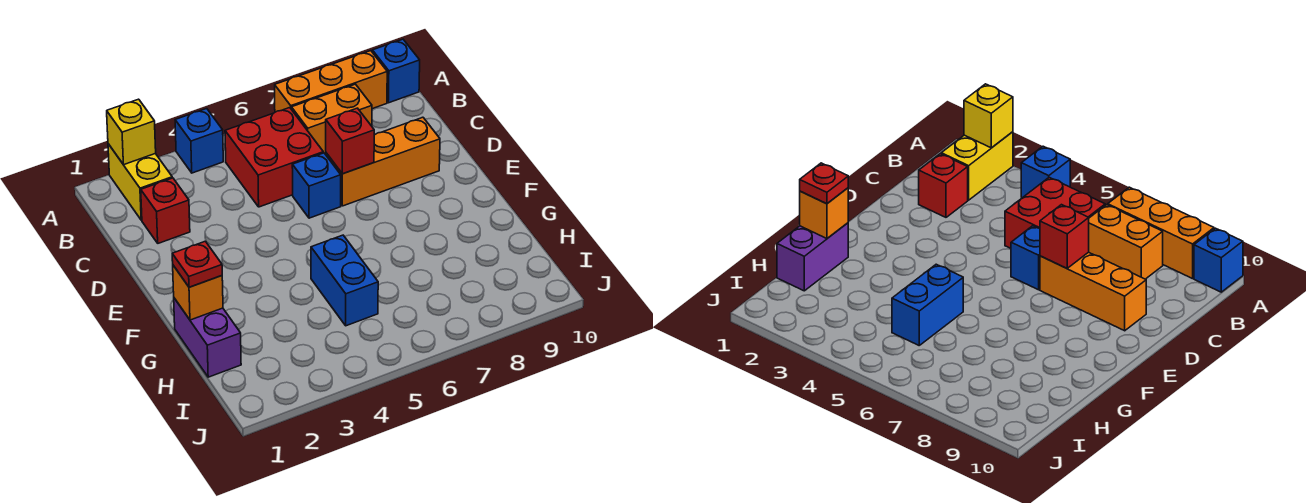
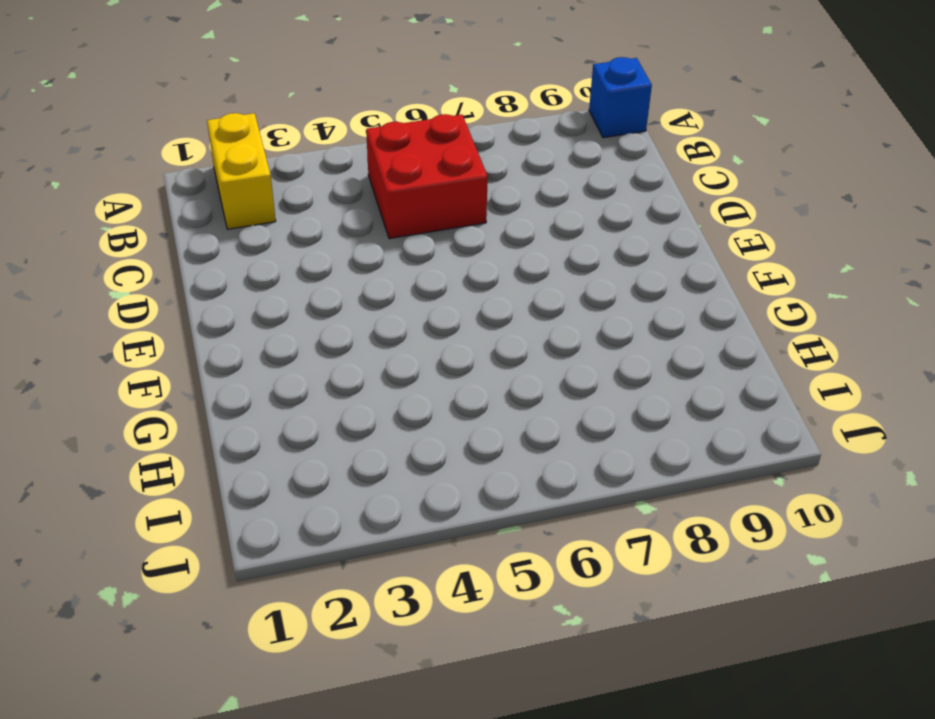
none -> blue brick A4 level 1
none -> orange brick A7:A9 level 1
none -> orange brick B7:B8 level 1

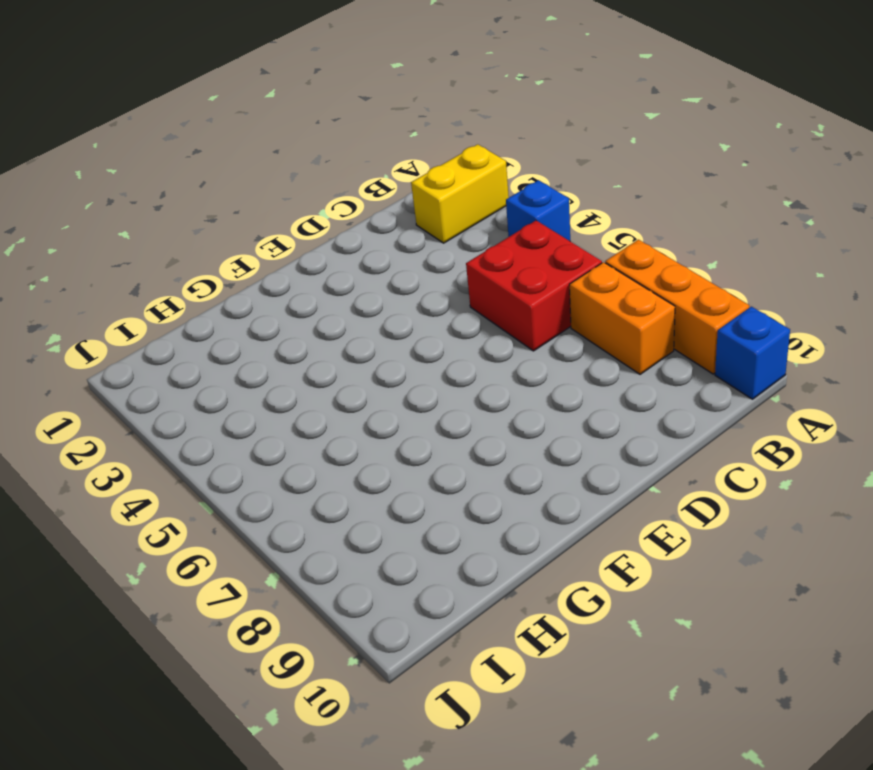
none -> red brick C2 level 1
none -> blue brick D6 level 1
none -> orange brick D7:D9 level 1

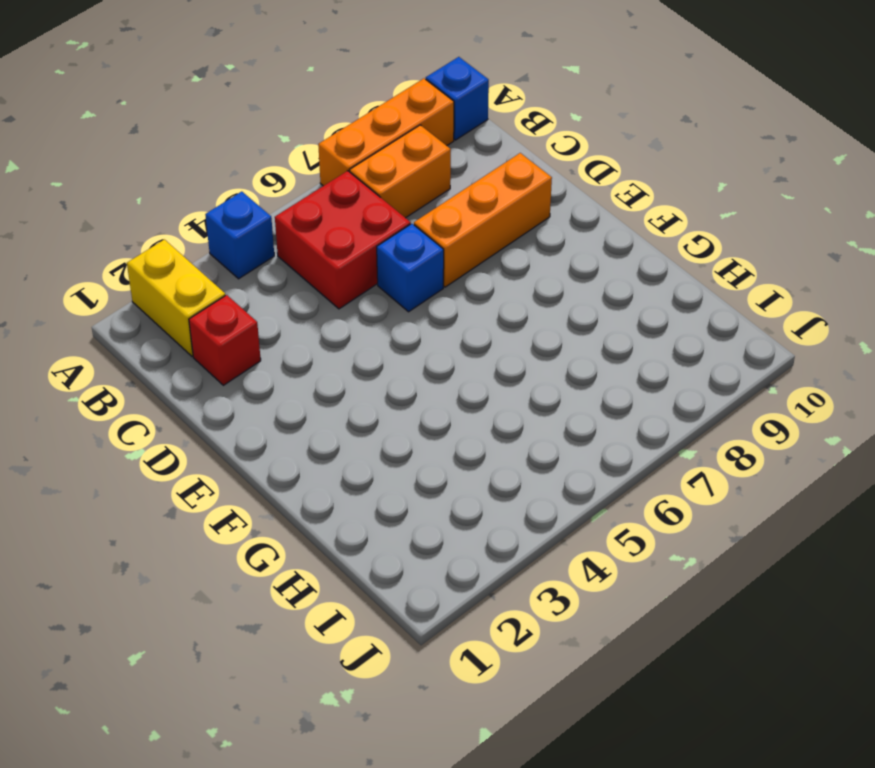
none -> purple brick G1:H1 level 1
none -> blue brick G5:H5 level 1
none -> yellow brick A2 level 2

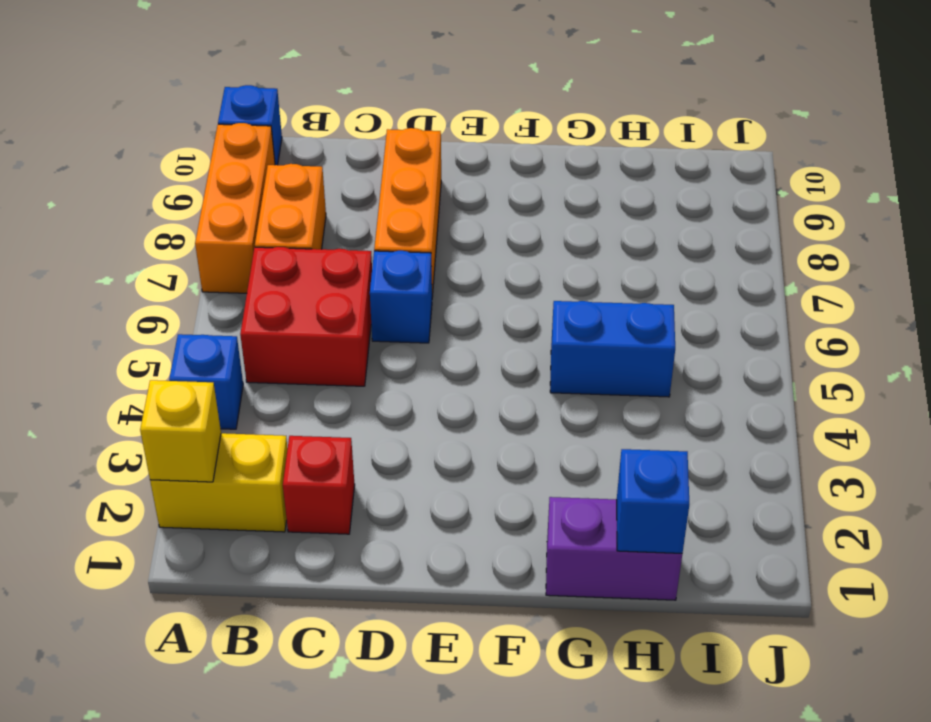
blue brick H1 level 2 -> none
none -> red brick D7 level 2
none -> orange brick G1 level 2
none -> red plate G1 level 3

